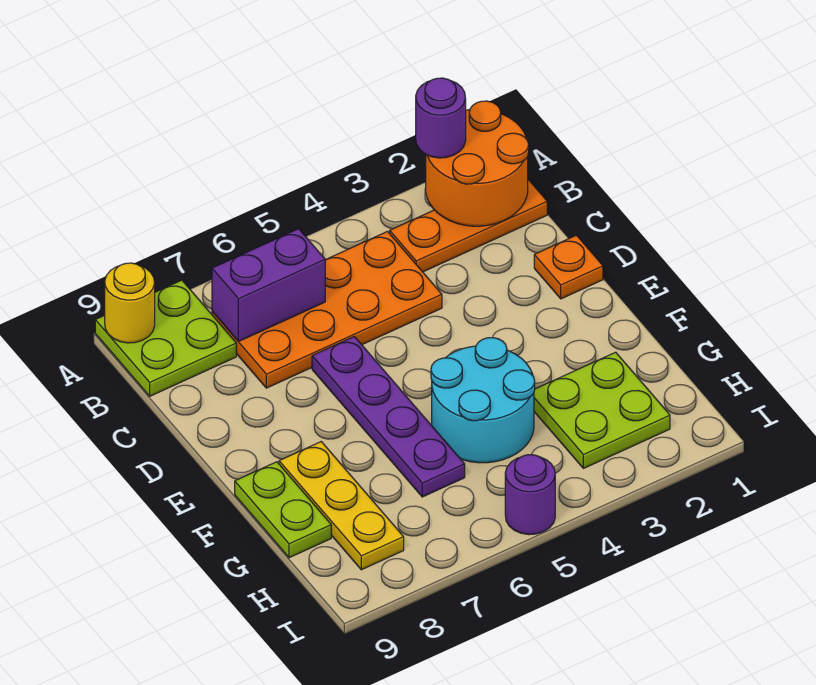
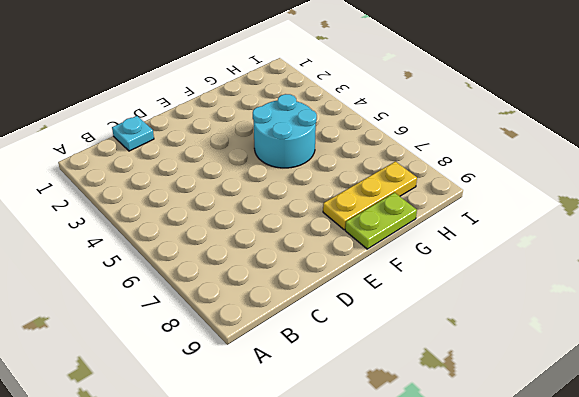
cyan plate C1 level 1 -> none
none -> lime plate A8:B9 level 1
none -> orange plate B1:B3 level 1
none -> orange plate B4:C7 level 1

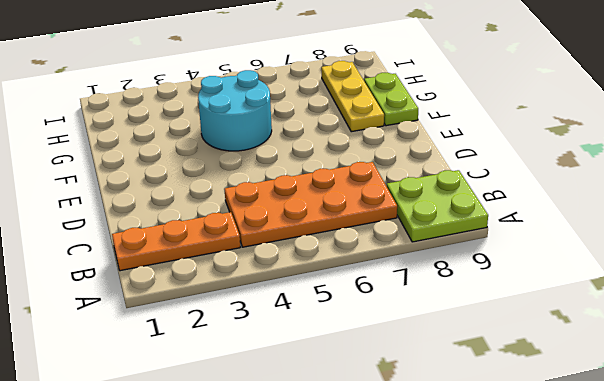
none -> orange plate D1 level 1
none -> purple plate D6:G6 level 1
none -> lime plate G2:H3 level 1

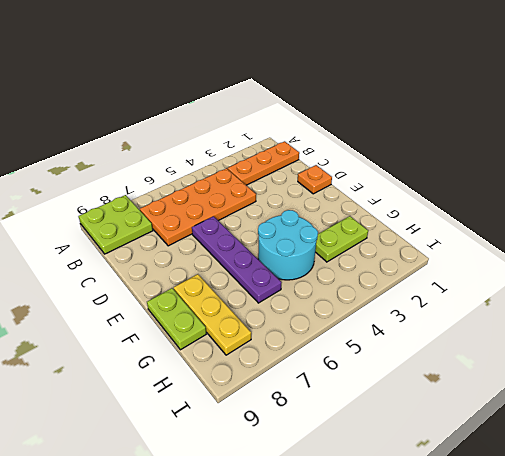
lime plate G2:G3 level 1 -> lime plate G2:H3 level 1
none -> purple round brick I5 level 1
none -> orange round brick A1:B2 level 2
none -> yellow round brick A9 level 2

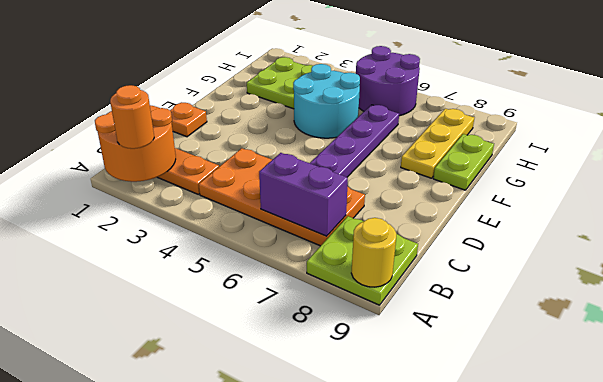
orange round brick A2 level 3 -> purple round brick A2 level 3
purple round brick H5:I6 level 1 -> purple round brick I5 level 1

